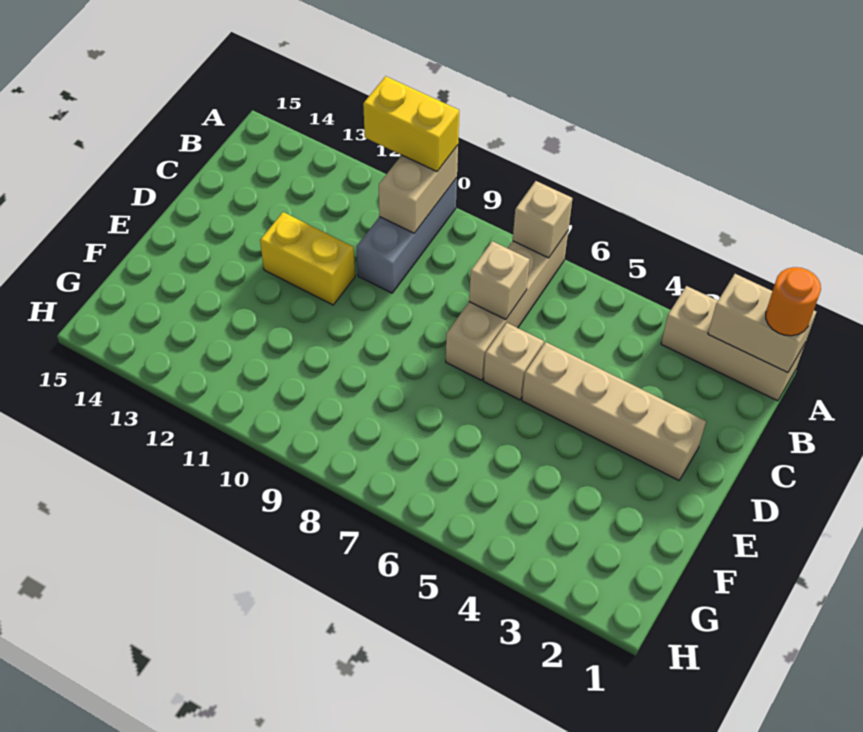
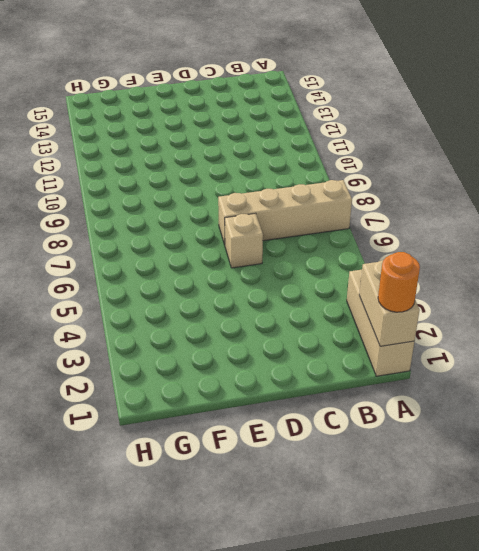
none -> grey brick A10:C10 level 1
none -> tan brick D2:D5 level 1
none -> yellow brick D11:D12 level 1

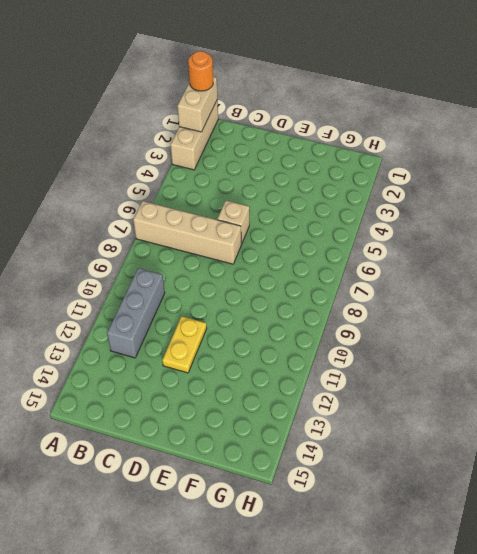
grey brick B10:B12 level 1 -> grey brick A10:C10 level 1
yellow plate D11:D12 level 1 -> yellow brick D11:D12 level 1
none -> tan brick D2:D5 level 1
none -> tan brick A7 level 2
none -> tan brick A10:B10 level 2

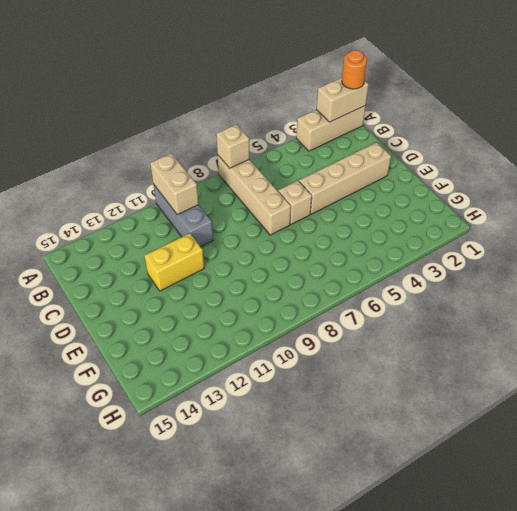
none -> tan brick C7 level 2
none -> yellow brick A10:A11 level 3

